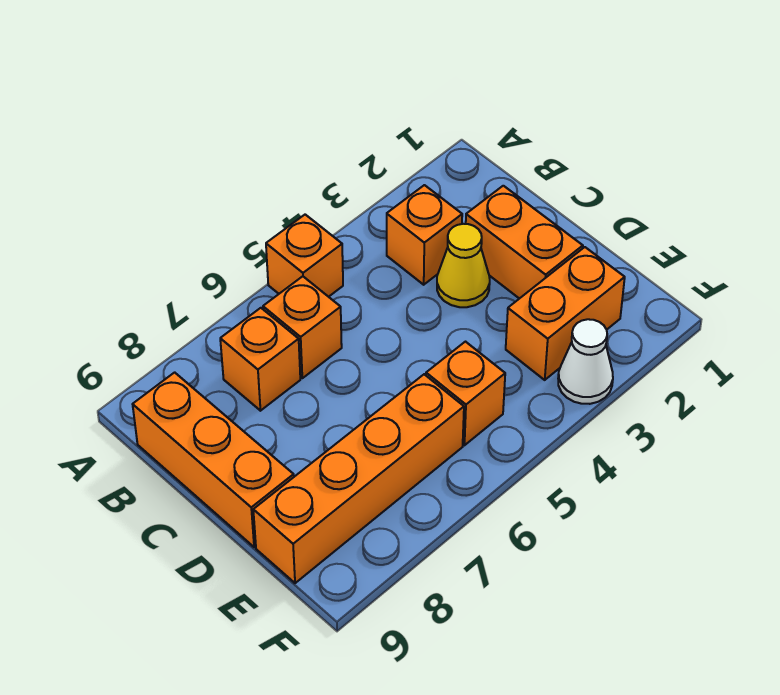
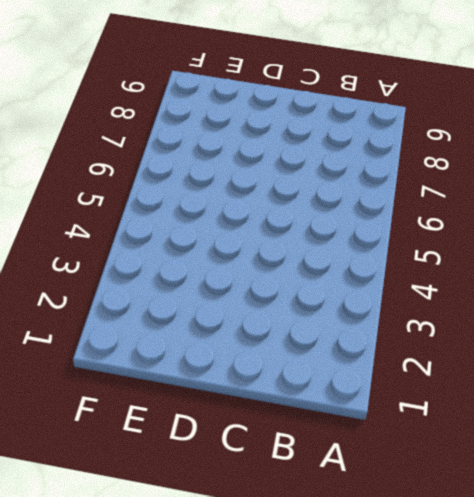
none -> orange brick A5 level 1
none -> orange brick B3 level 1

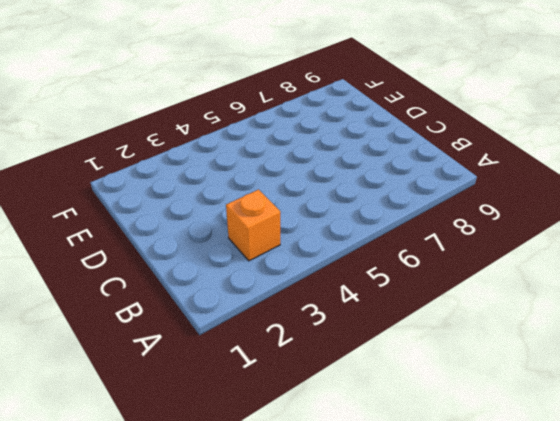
none -> orange brick A5 level 1
none -> orange brick B6 level 1

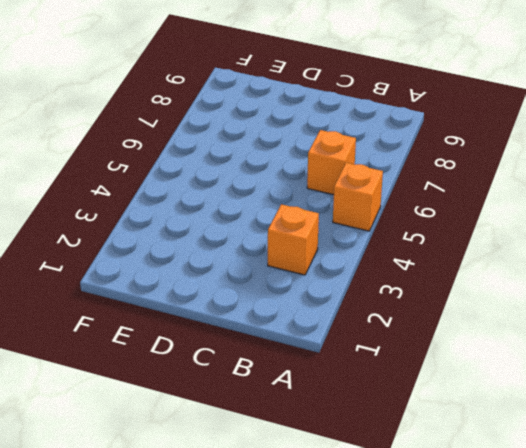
none -> orange brick B7 level 1
none -> orange brick B9:D9 level 1

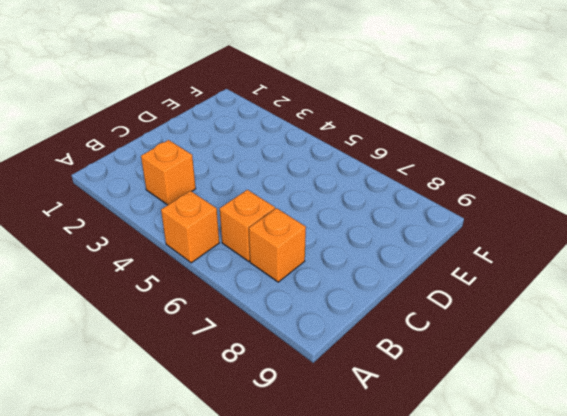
none -> orange brick B9:D9 level 1
none -> orange brick C2:D2 level 1

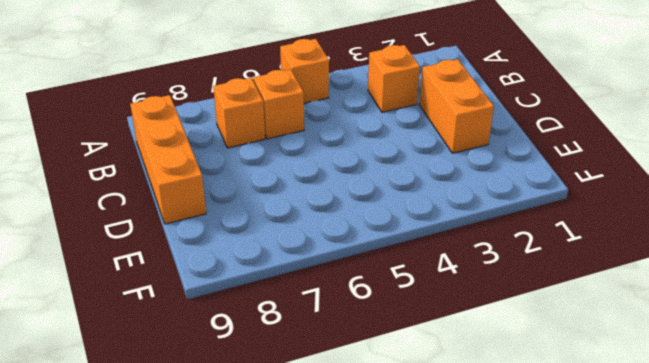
none -> yellow cone C3 level 1
none -> orange brick E2:E3 level 1

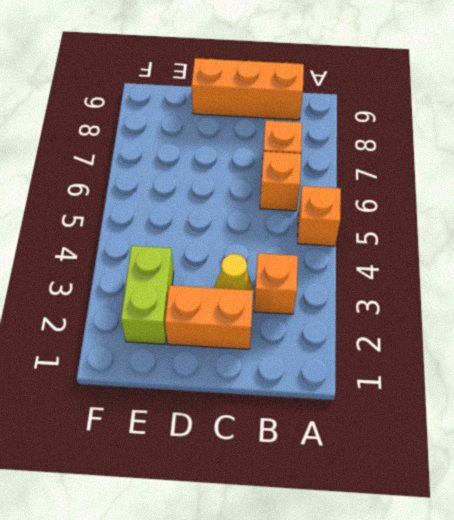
lime brick E2:E3 level 1 -> orange brick E2:E3 level 1
none -> orange brick E5 level 1
none -> orange brick E6:E9 level 1

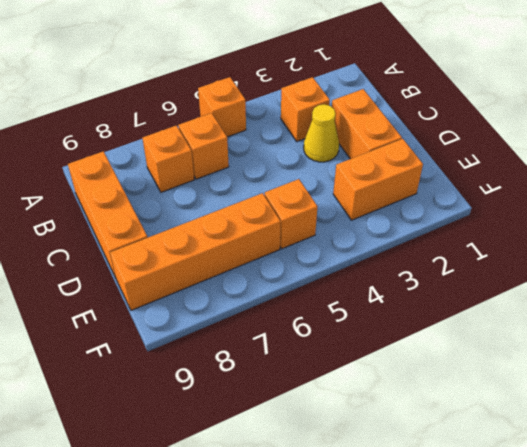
none -> white cone F3 level 1

